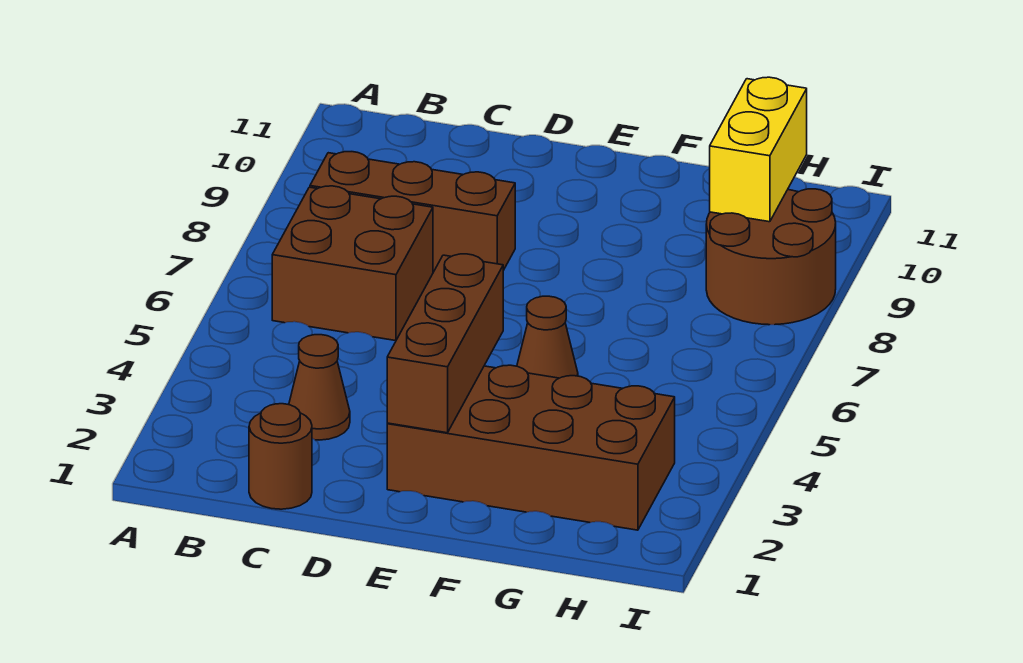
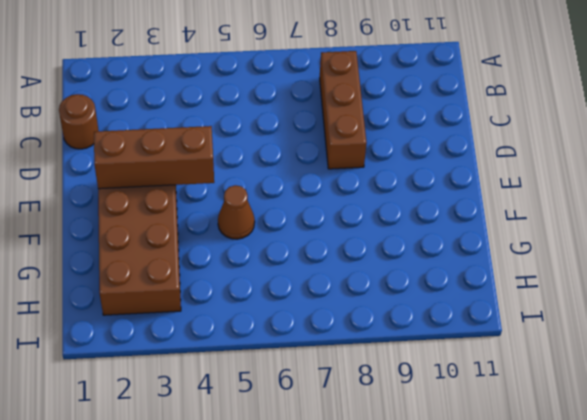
none -> brown brick B6:C7 level 1
none -> brown cone C3 level 1

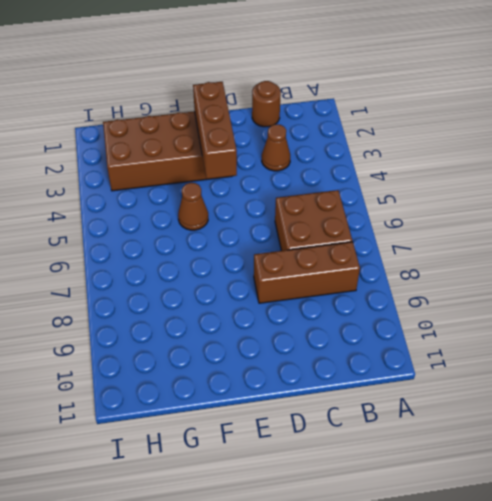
none -> brown round brick H8:I9 level 1
none -> yellow brick H9:H10 level 2

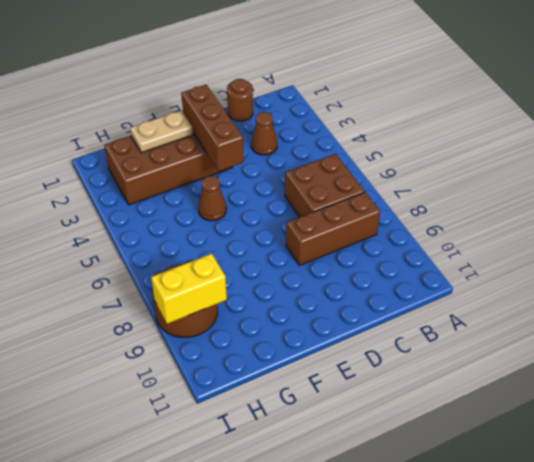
tan plate F2:G2 level 2 -> none
yellow brick H9:I9 level 2 -> yellow brick H9:H10 level 2

